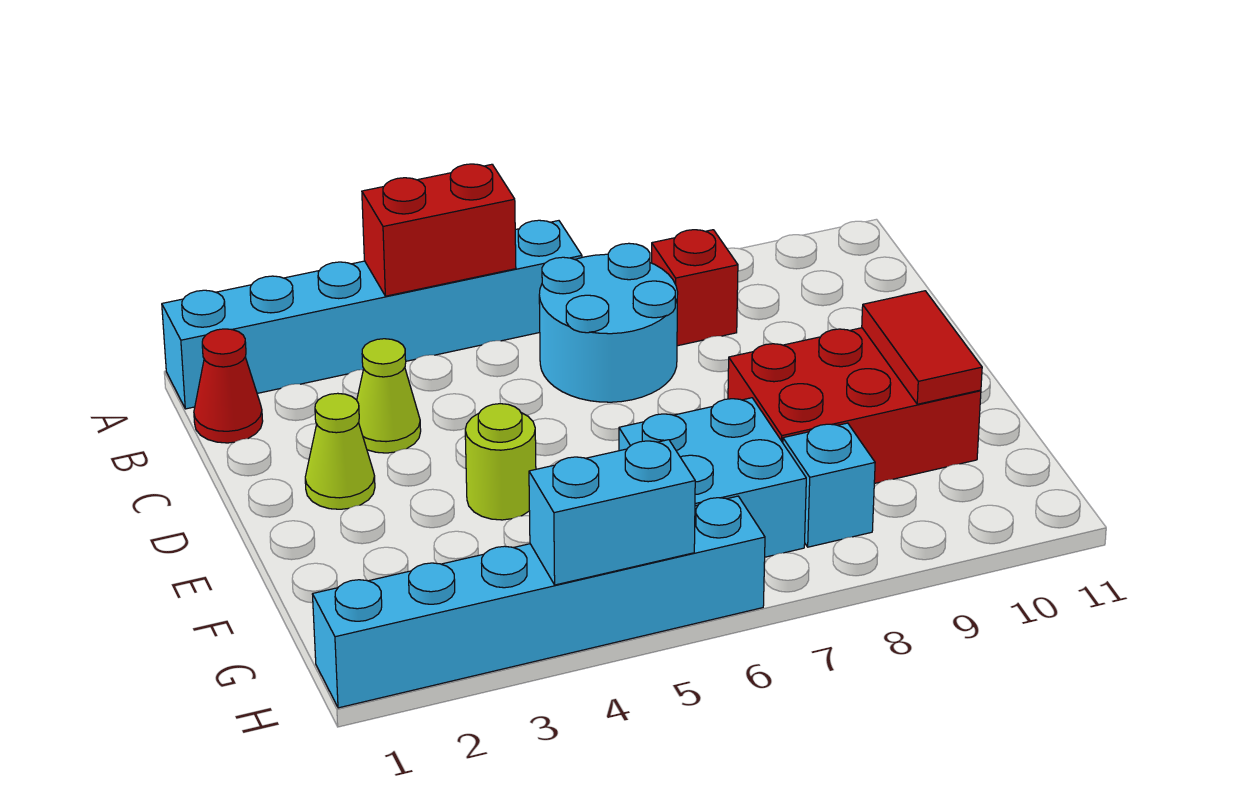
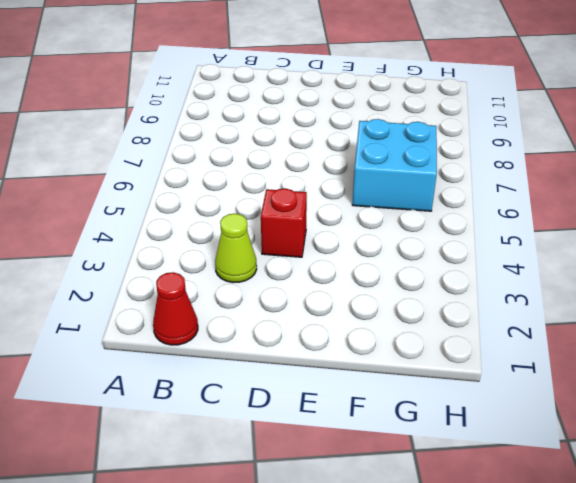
red brick D4 level 1 -> red brick B8 level 1
none -> cyan brick A1:A6 level 1
none -> cyan round brick B6:C7 level 1
none -> lime cone D2 level 1

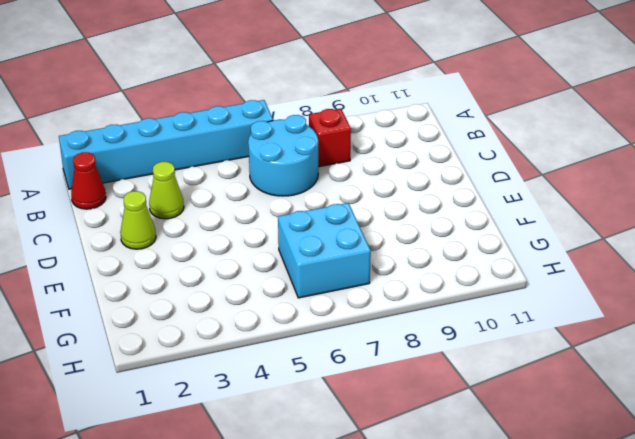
none -> lime round brick E4 level 1
none -> red brick E8:F10 level 1
none -> cyan brick G8 level 1

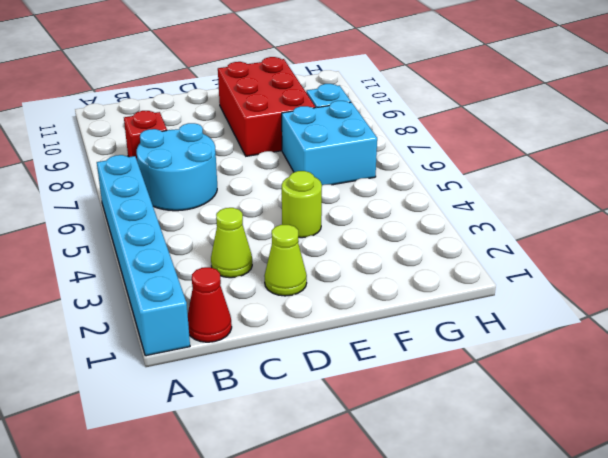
none -> cyan brick H1:H6 level 1
none -> red brick A4:A5 level 2
none -> red tile E10:F10 level 2

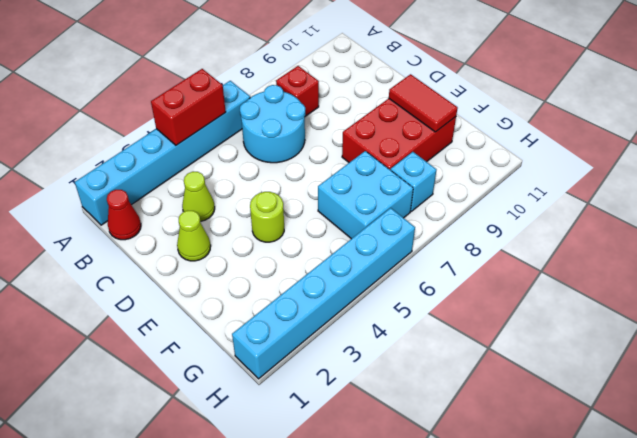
none -> cyan brick H4:H5 level 2

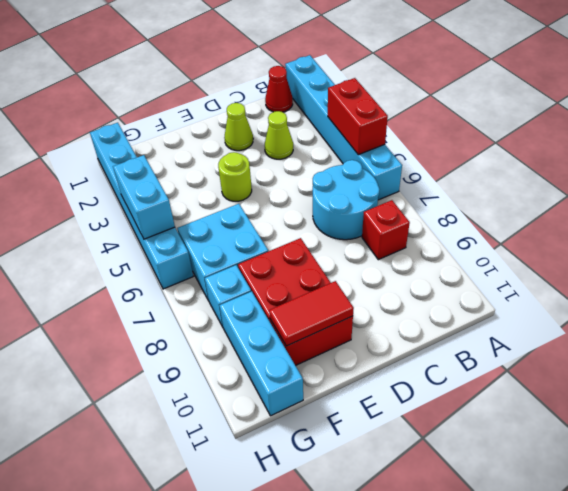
cyan brick G9:G11 level 1 -> none

